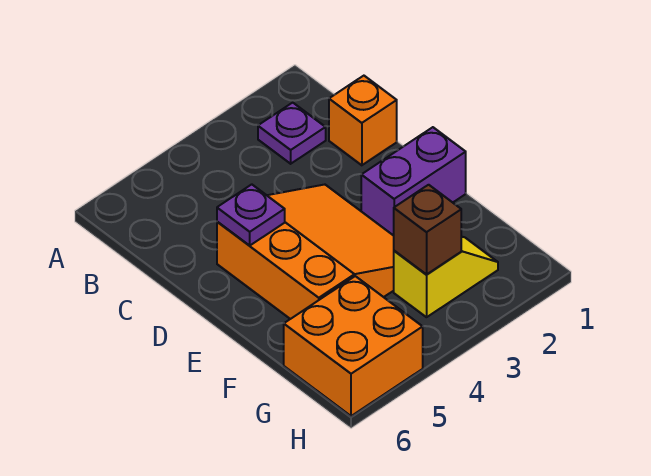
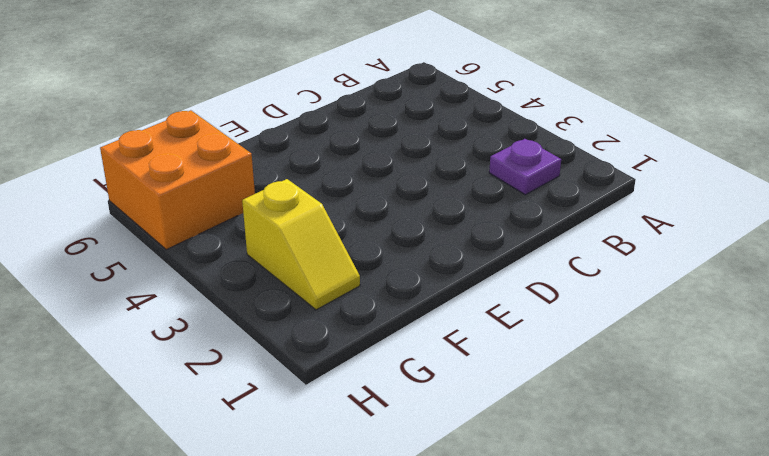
none -> orange brick C1 level 1
none -> orange slope D3:F5 level 1 top 5

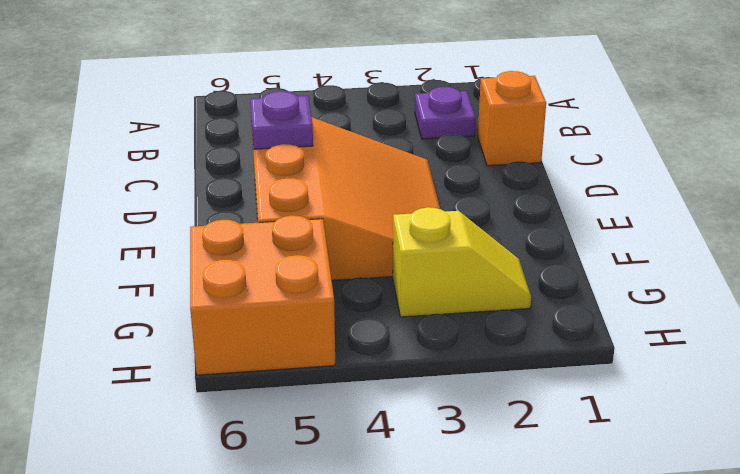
none -> purple brick E1:E2 level 1
none -> brown brick G3 level 2

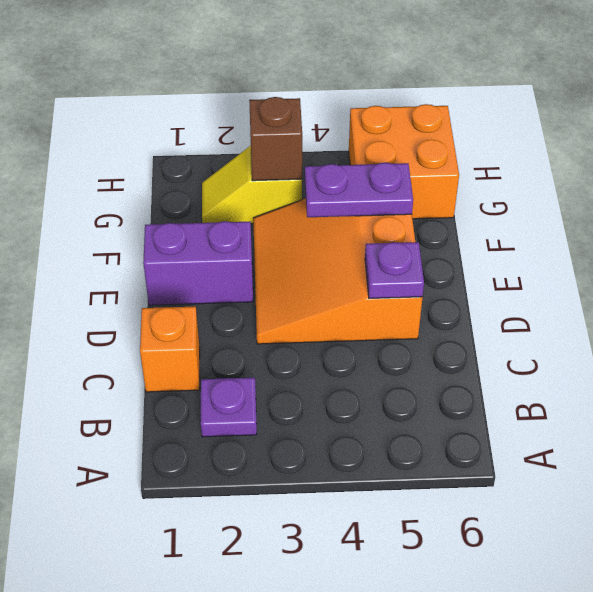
purple plate F4:F5 level 2 -> none

